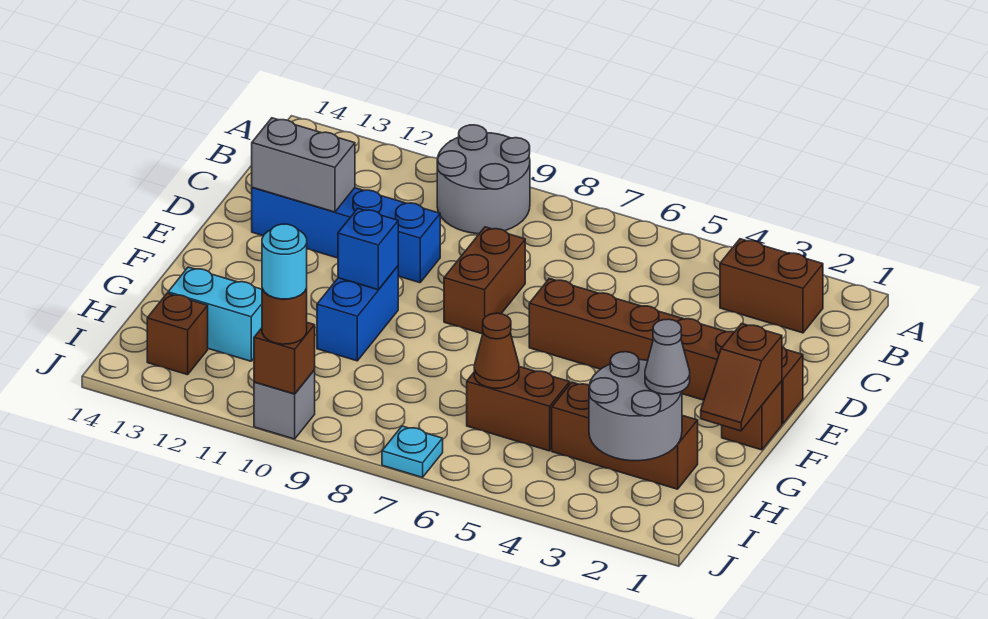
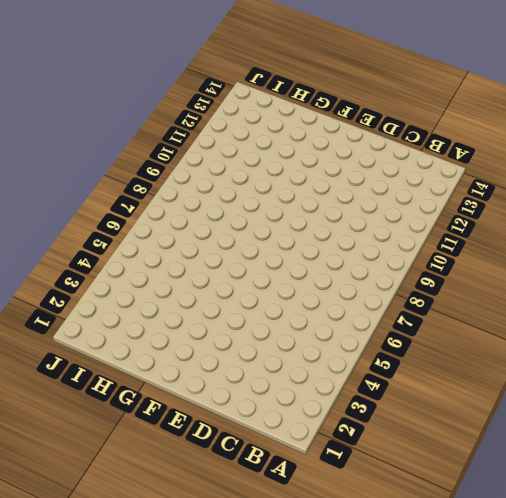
none -> grey round brick A9:B10 level 1
none -> brown brick B2:B3 level 1
none -> brown brick D8:E8 level 1

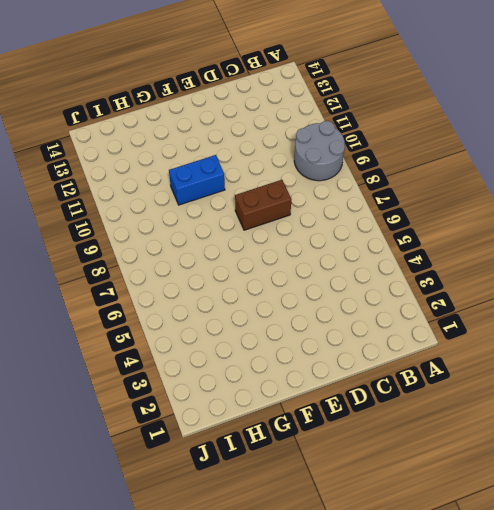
none -> brown brick B2:B3 level 1
none -> blue brick D10:D13 level 1
none -> brown brick E1:E6 level 1

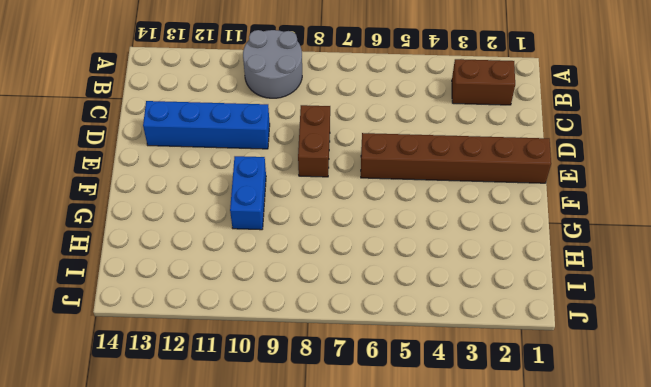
none -> brown brick F1 level 1
none -> brown brick H2:H4 level 1
none -> brown brick H5:H6 level 1

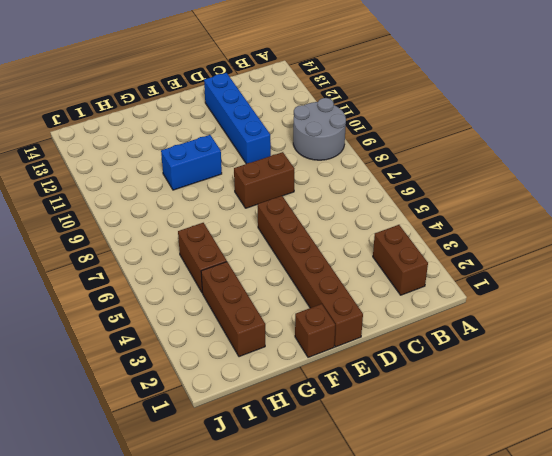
none -> cyan brick H12:H13 level 1
none -> brown brick I13 level 1
none -> cyan plate J7 level 1

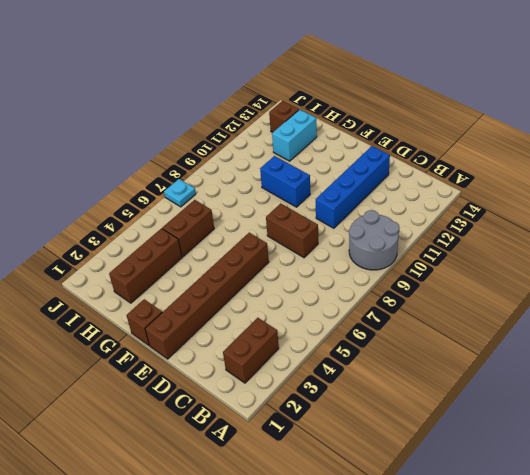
none -> grey brick J10 level 1
none -> grey brick D12:D13 level 2
none -> brown slope F1:G1 level 2 top F

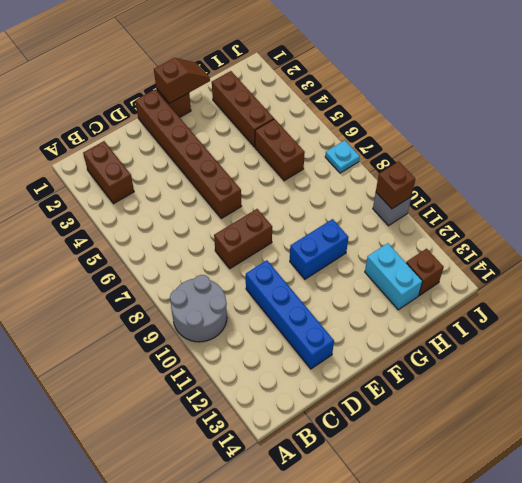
none -> grey brick D12:D13 level 2
none -> blue brick F10 level 2
none -> grey round brick H2:I3 level 2

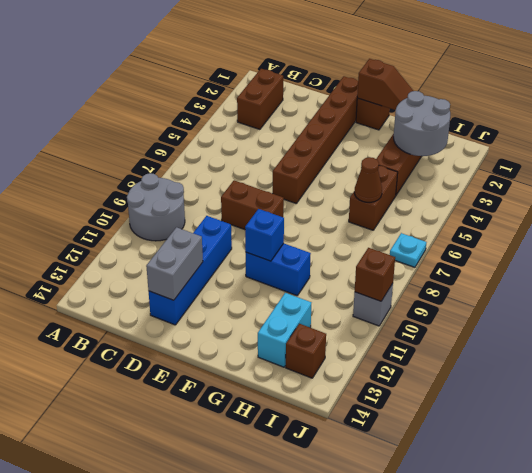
none -> grey cone H2 level 3
none -> brown round brick J10 level 3
none -> cyan round brick J10 level 4

